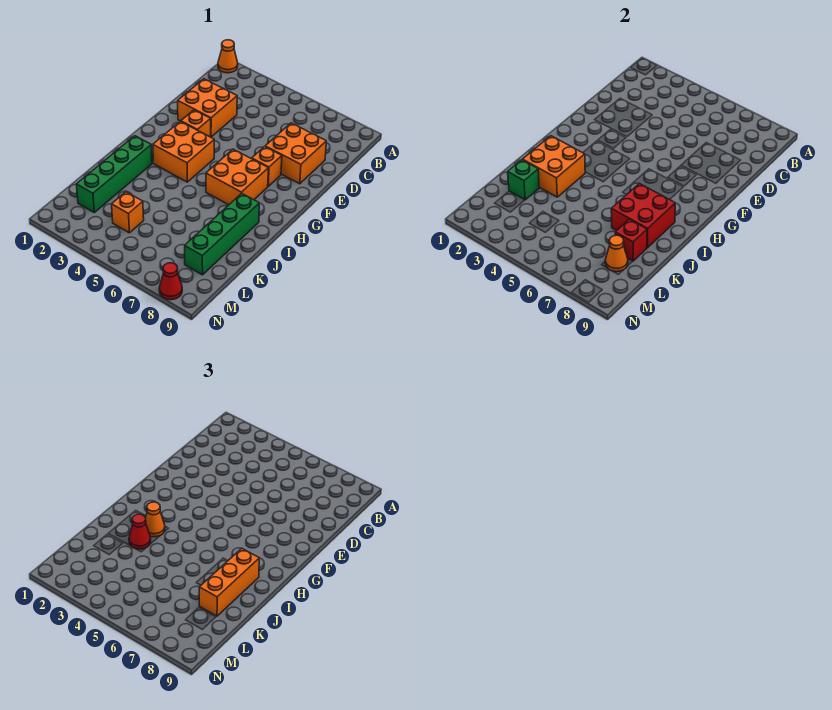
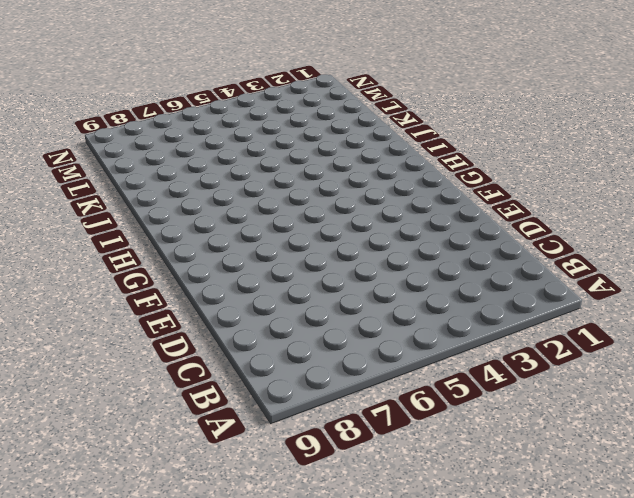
none -> orange cone A1 level 1
none -> orange brick D2:E3 level 1
none -> orange brick D7:E8 level 1

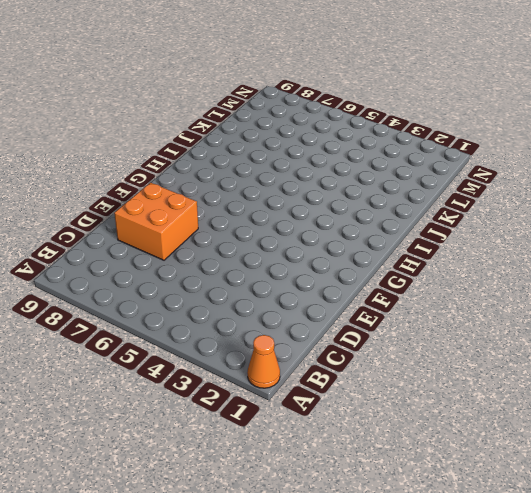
none -> orange brick D2:E3 level 1
none -> orange brick F3 level 1
none -> orange brick F7 level 1

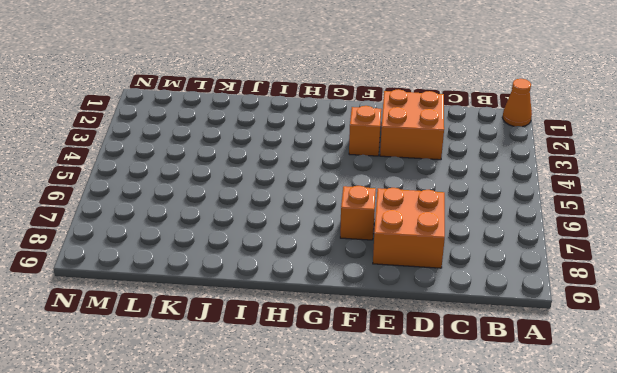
none -> orange brick G3:H4 level 1
none -> orange brick G6:H7 level 1
none -> green brick I2:L2 level 1

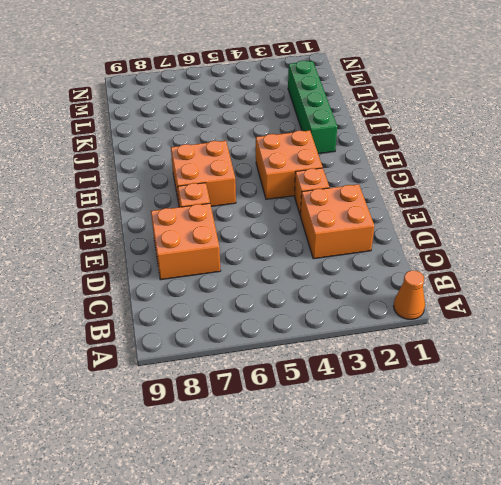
none -> green brick I8:L8 level 1
none -> orange brick L4 level 1
none -> red cone N8 level 1

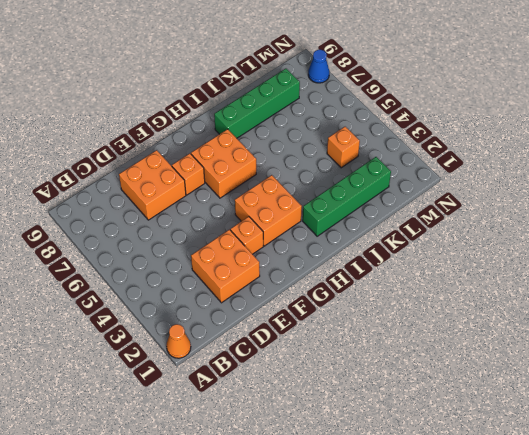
blue cone N8 level 1 -> red cone N8 level 1
none -> orange brick I2:J3 level 2
none -> red brick I7:J8 level 2
none -> green brick K2 level 2

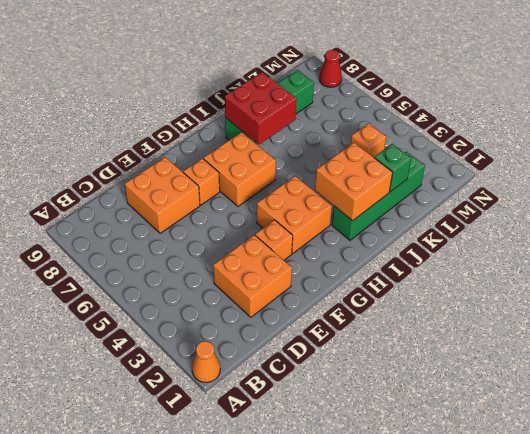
none -> red brick K8 level 2
none -> orange cone L8 level 2
none -> orange cone I3 level 3

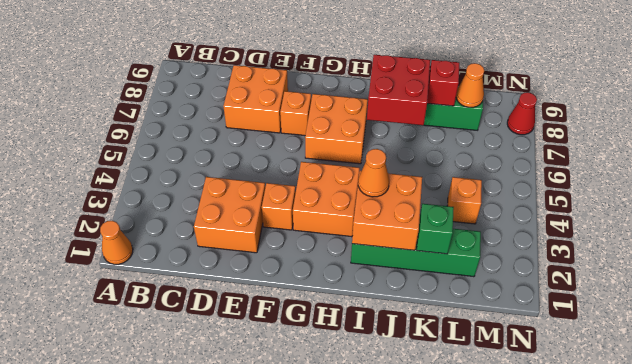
none -> orange brick I8:K8 level 3
none -> red cone J3 level 3

